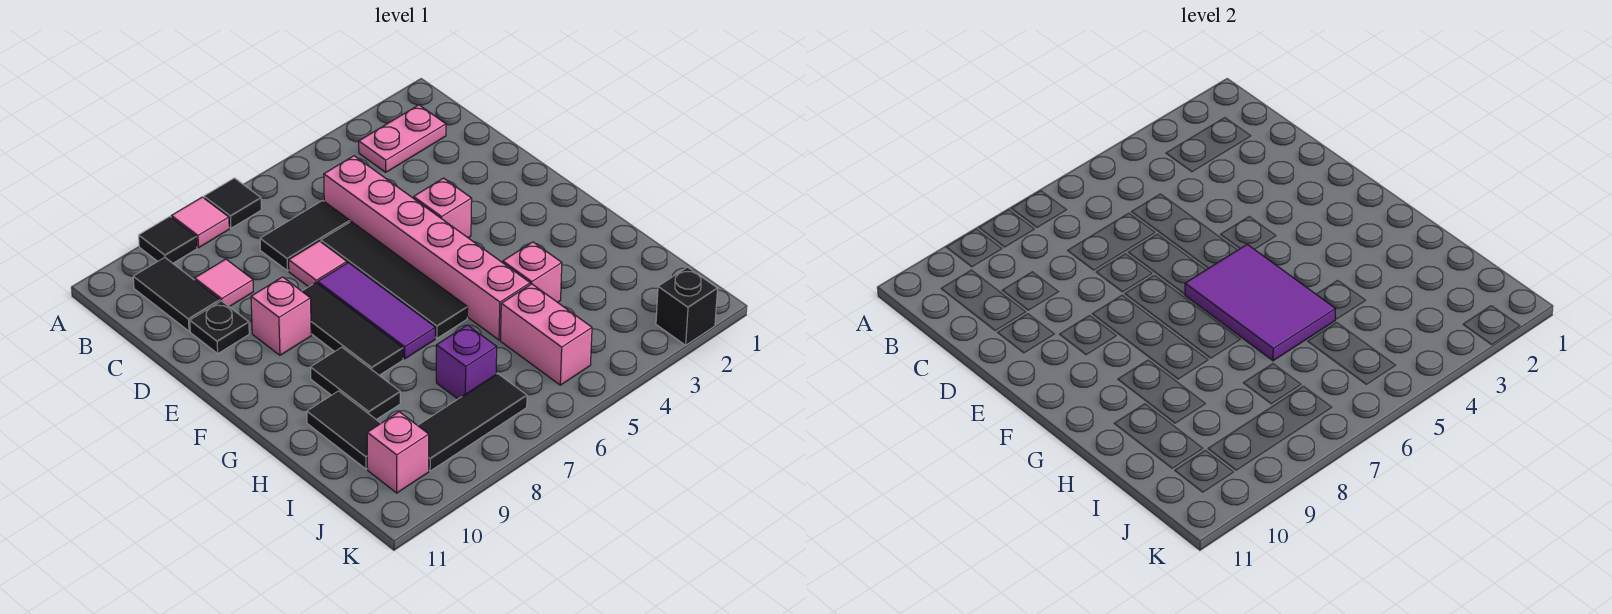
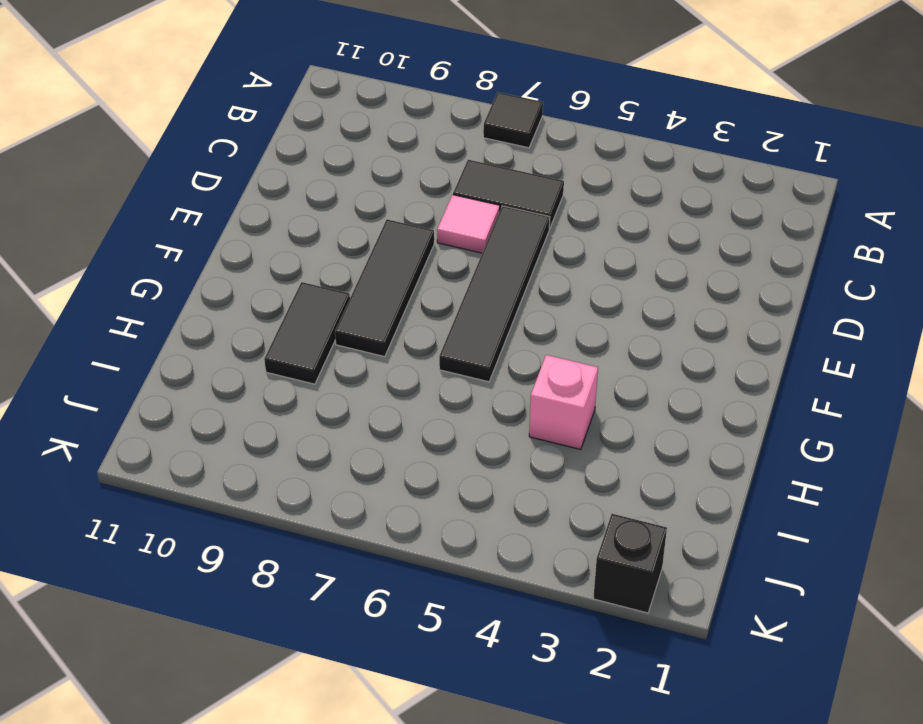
none -> pink tile A8 level 1
none -> black tile A9 level 1
none -> pink plate B2:B3 level 1

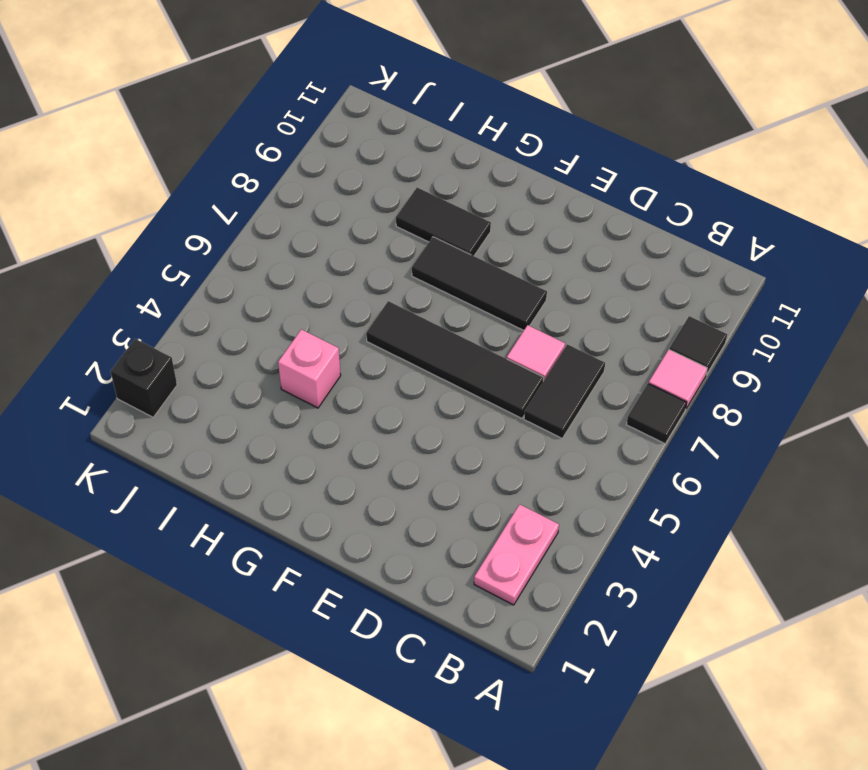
none -> black tile B10:C10 level 1
none -> pink brick C5:H5 level 1
none -> pink tile C9 level 1

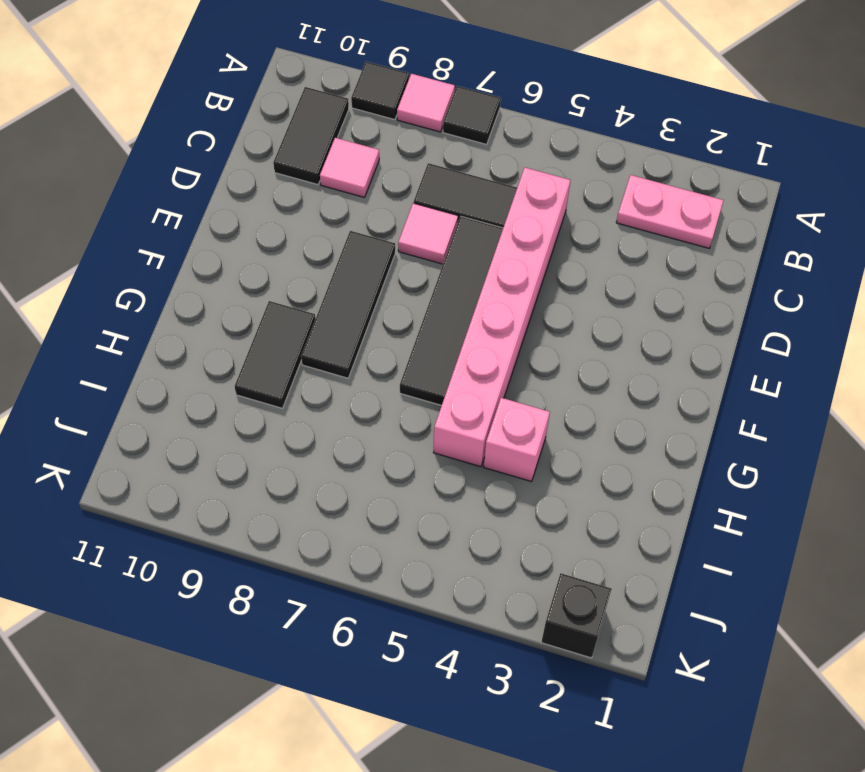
none -> black plate D10 level 1
none -> pink brick E4 level 1
none -> purple tile E7:G7 level 1

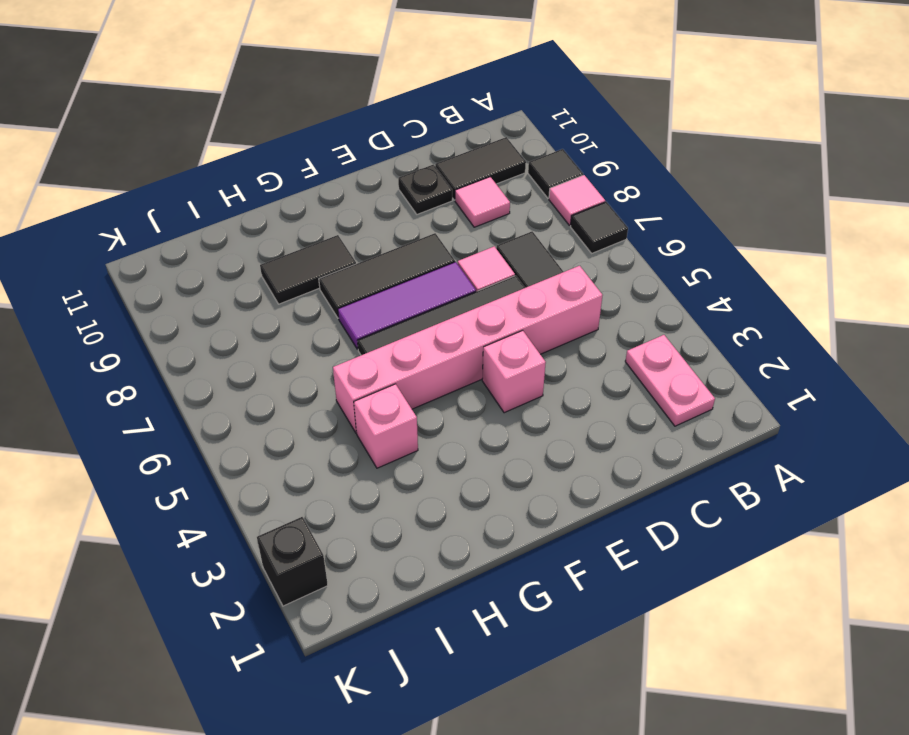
none -> pink brick E9 level 1
none -> black tile H10:I10 level 1
none -> pink brick I5:J5 level 1

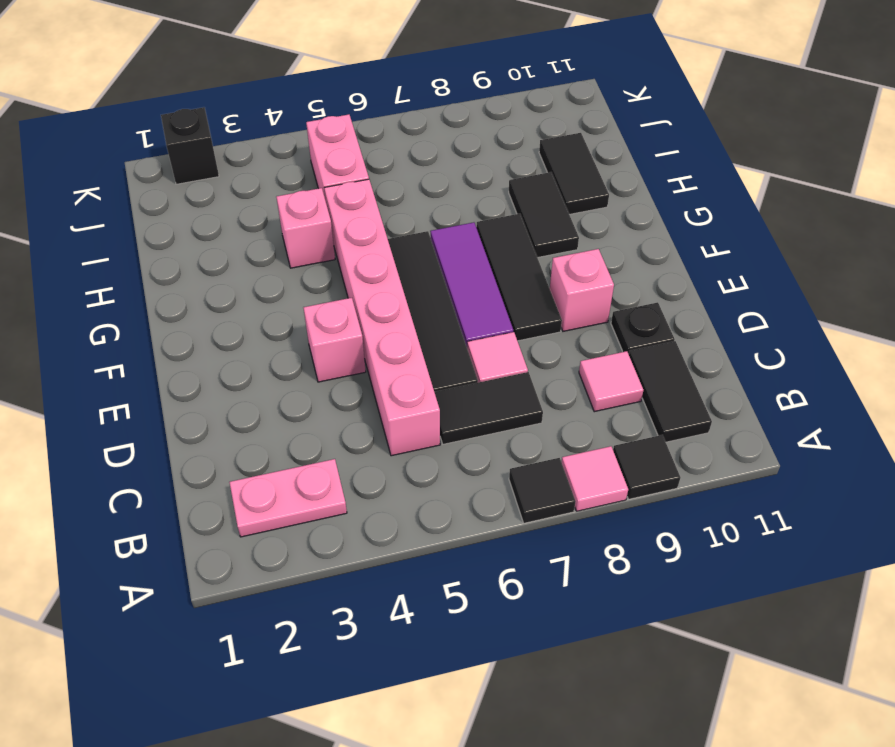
none -> purple brick I7 level 1
none -> black tile J7:J9 level 1
none -> pink brick J10 level 1

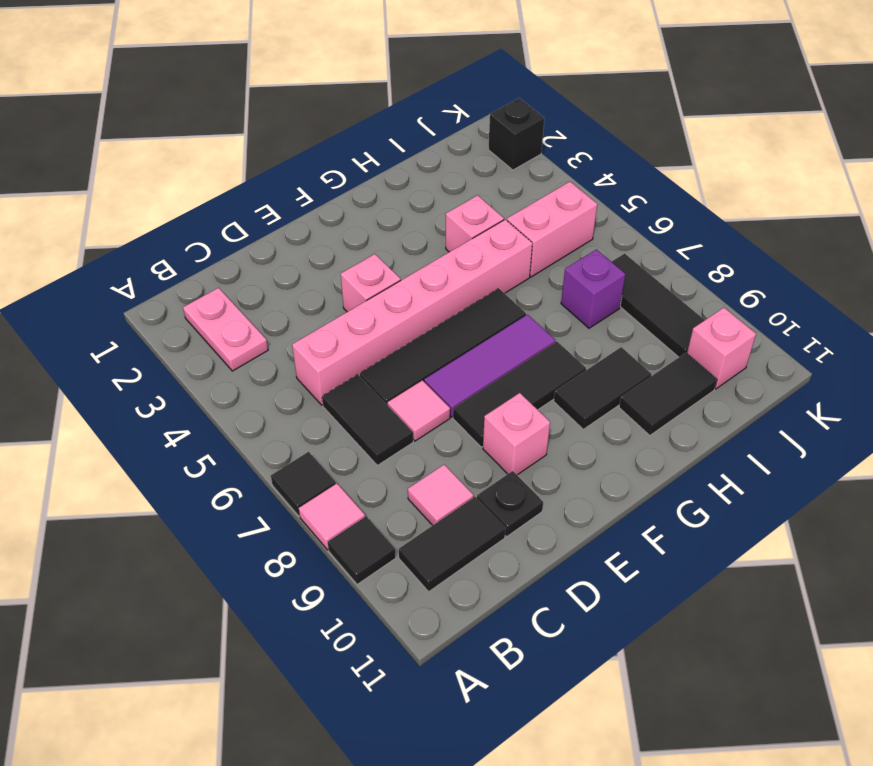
none -> purple tile F5:H6 level 2

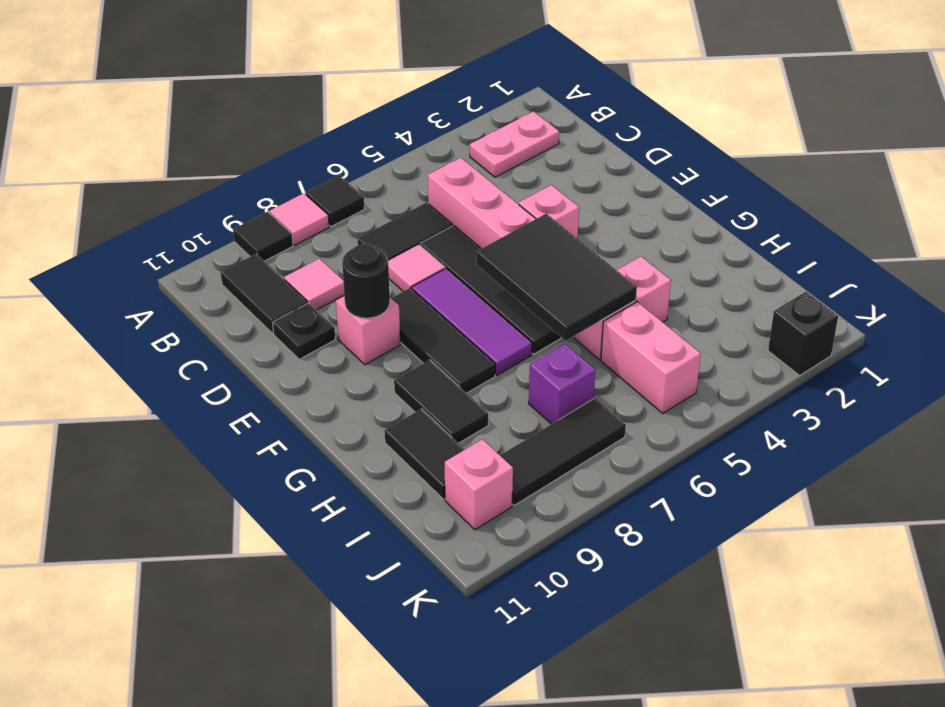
black round brick E9 level 2 -> none
black tile F5:H6 level 2 -> purple tile F5:H6 level 2

